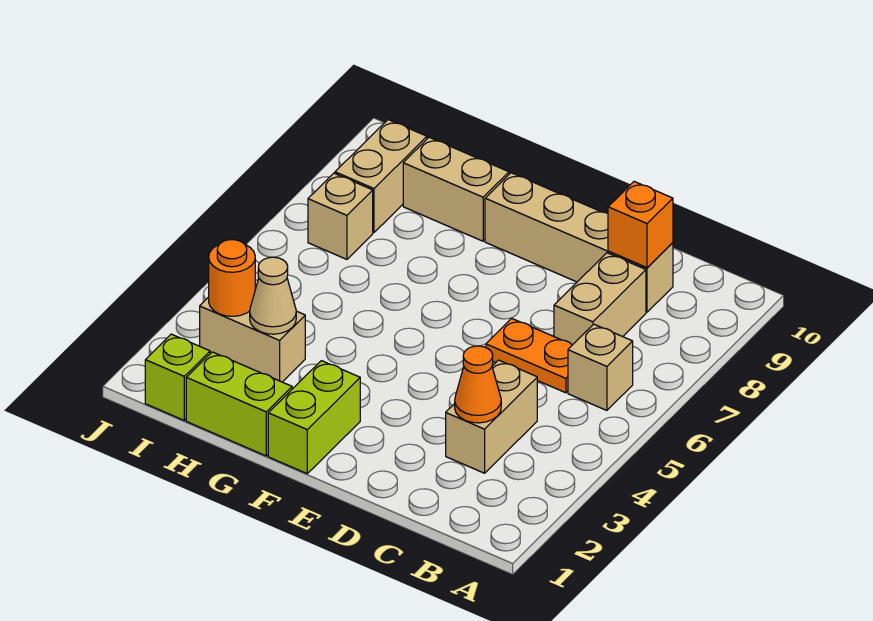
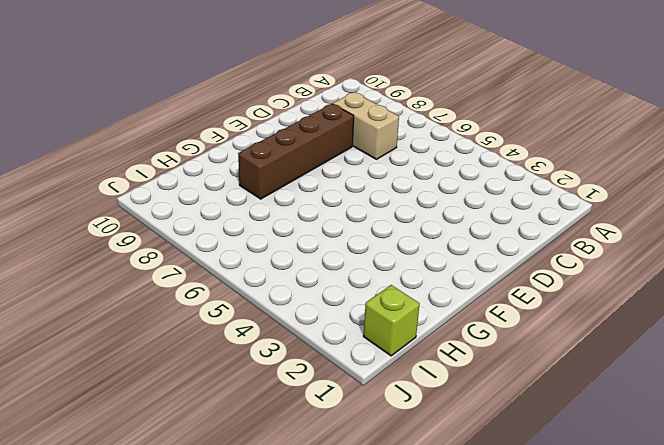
brown brick D8:G8 level 1 -> none
none -> tan brick B6 level 1
none -> tan brick C3:C4 level 1
none -> orange plate C6:D6 level 1

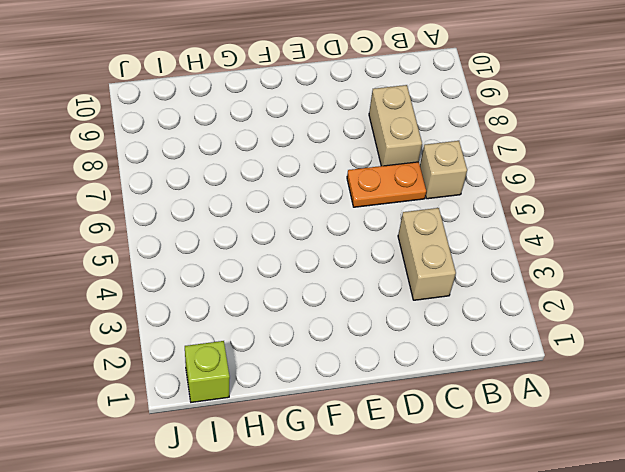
none -> tan brick C9:F9 level 1
none -> lime brick F1:F2 level 1
none -> lime brick G1:H1 level 1

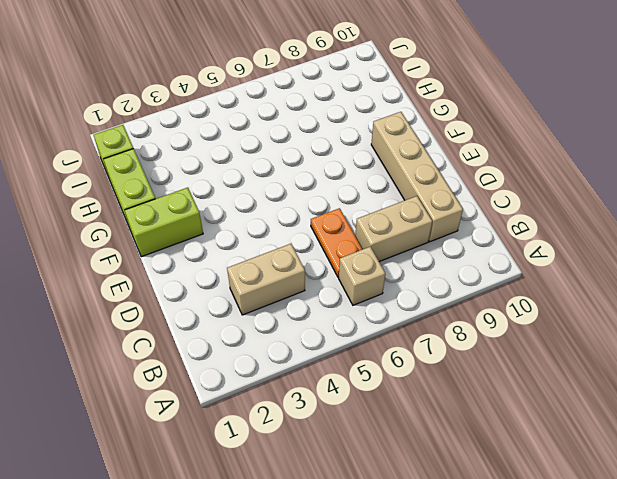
none -> tan brick G9:H9 level 1
none -> tan brick H3:I3 level 1
none -> tan brick I7 level 1

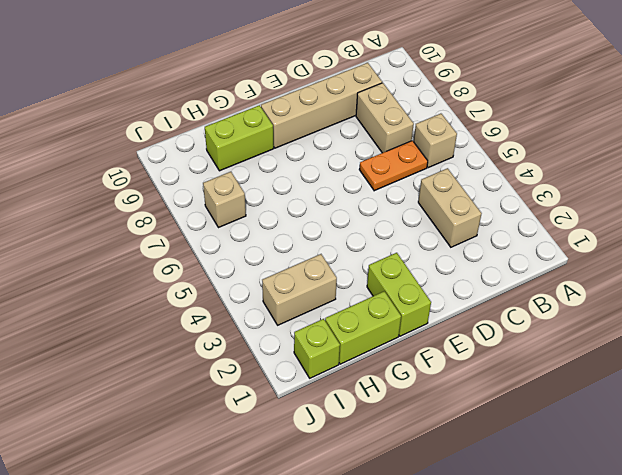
lime brick G9:H9 level 1 -> tan brick G9:H9 level 1
none -> tan brick I8:I9 level 1
none -> orange cone C3 level 2
none -> orange brick C9 level 2

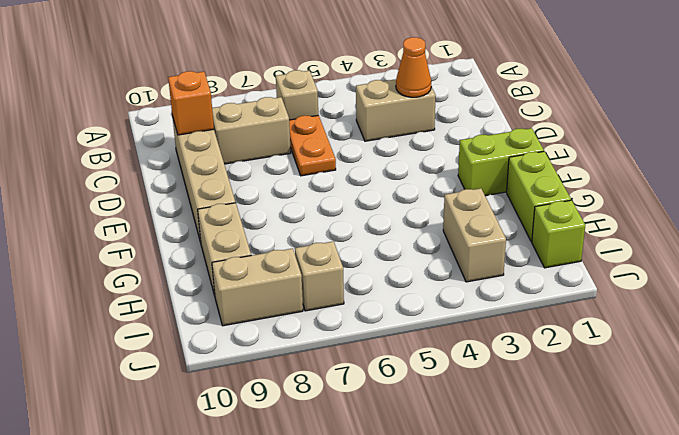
none -> tan cone H3 level 2
none -> orange round brick I3 level 2

